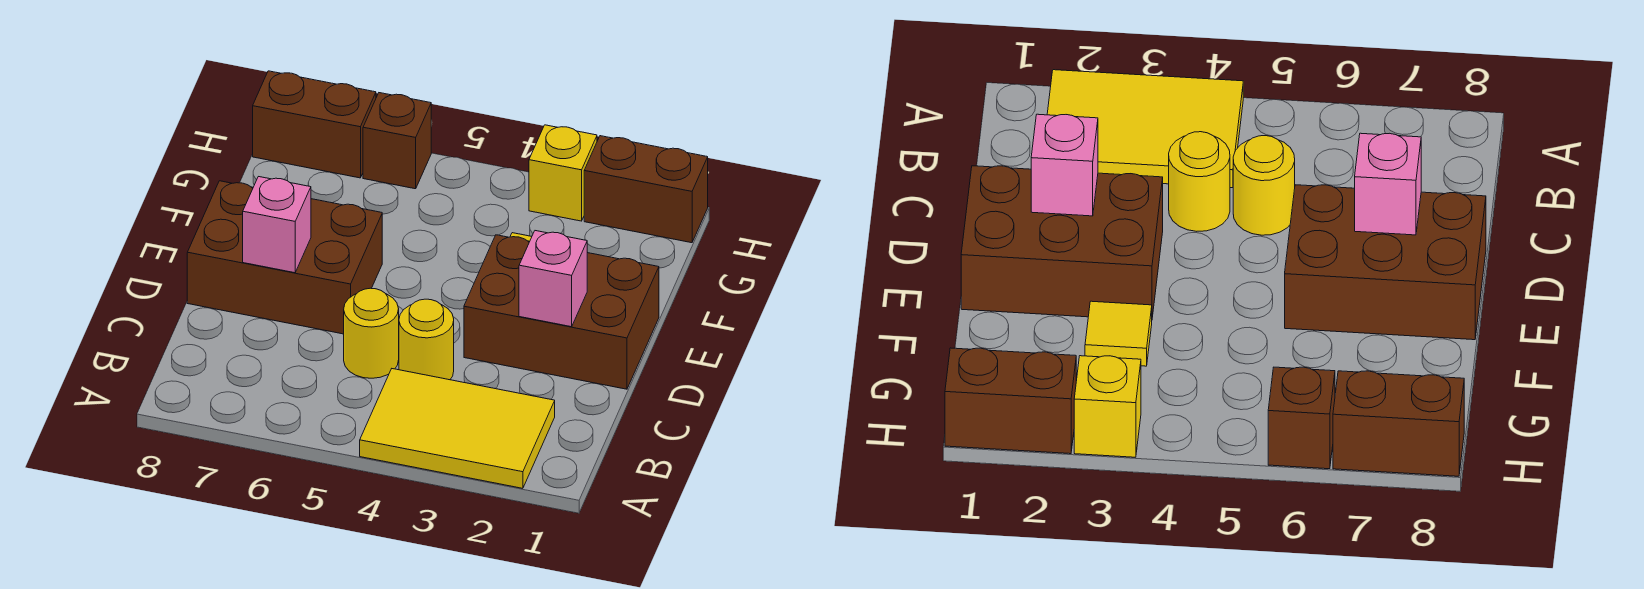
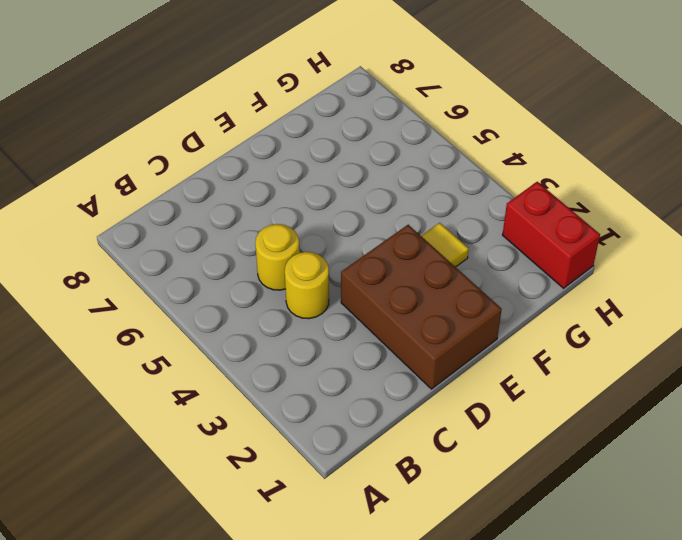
red brick H1:H2 level 1 -> brown brick H1:H2 level 1
none -> yellow tile A2:B4 level 1
none -> brown brick D6:E8 level 1
none -> yellow brick H3 level 1

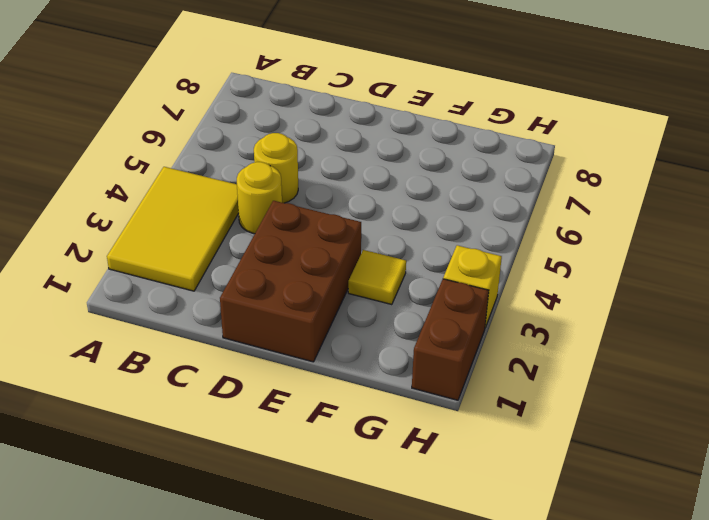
none -> brown brick D6:E8 level 1
none -> brown brick H6 level 1
none -> brown brick H7:H8 level 1

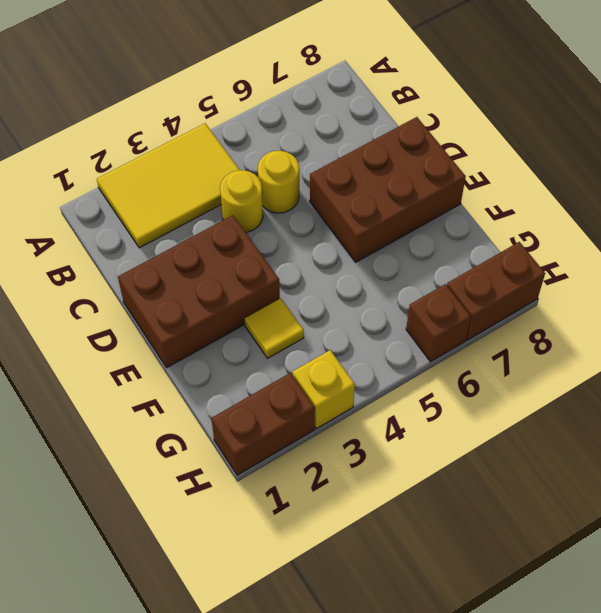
none -> pink brick D2 level 2
none -> pink brick D7 level 2

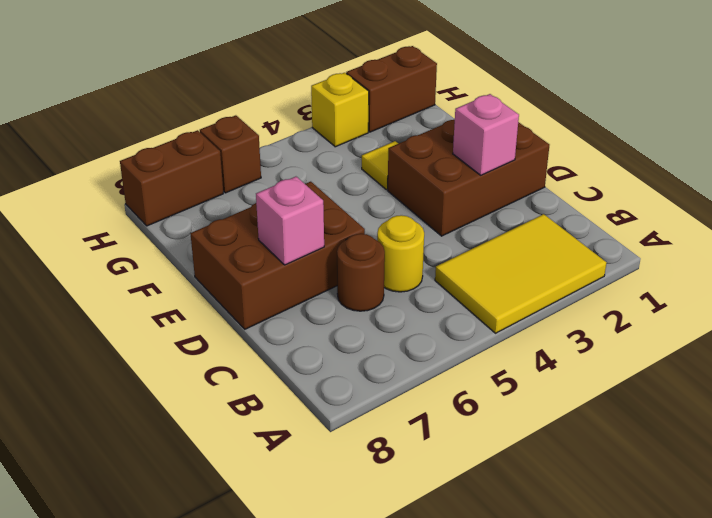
brown round brick C6 level 1 -> none
none -> yellow round brick C4 level 1

